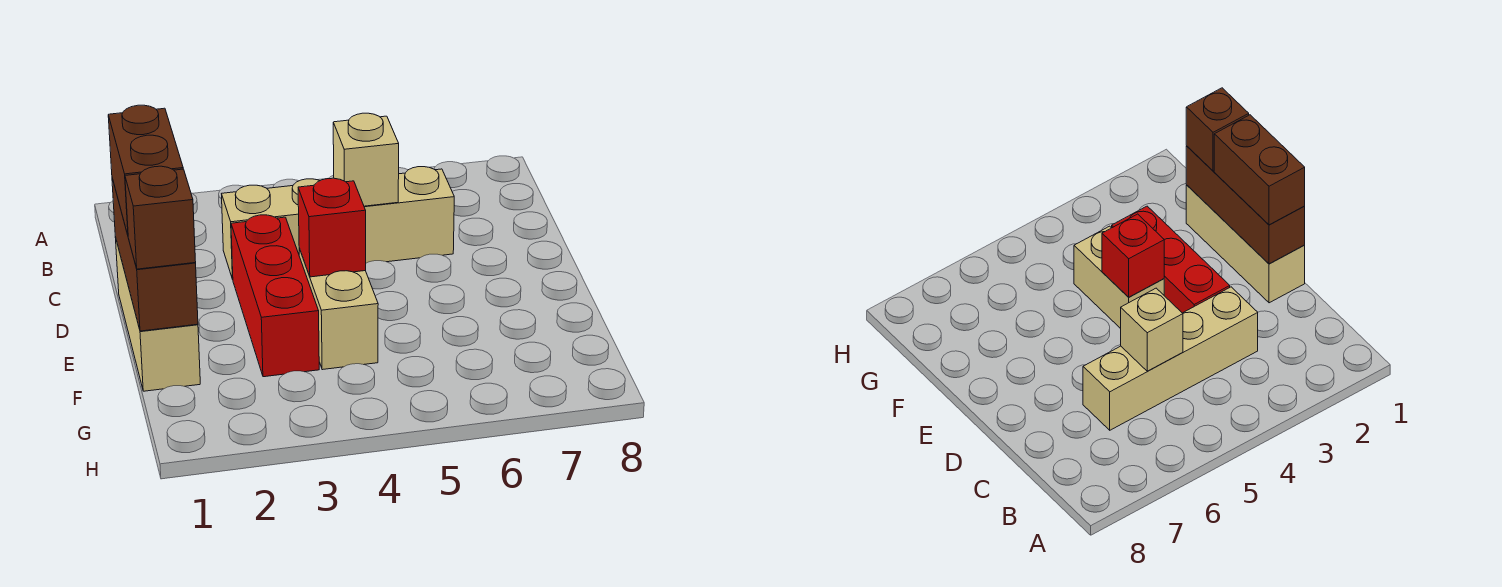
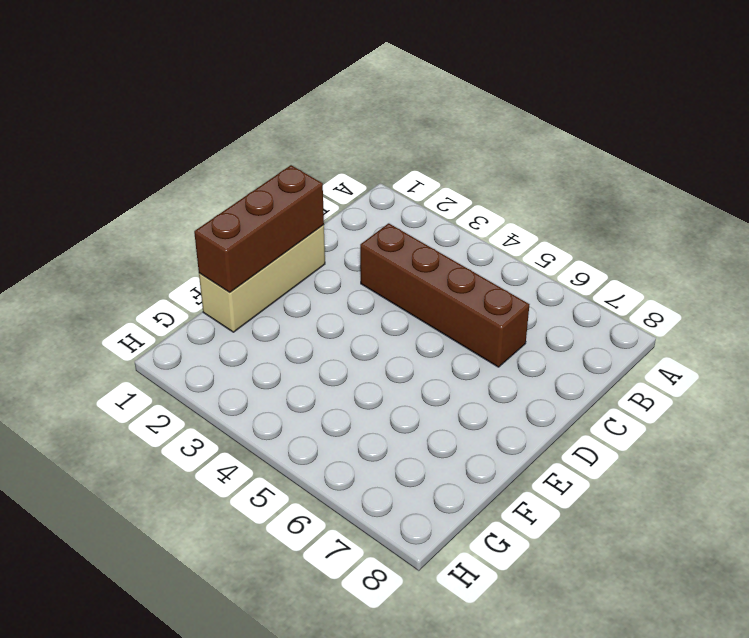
brown brick C3:C6 level 1 -> tan brick C3:C6 level 1
none -> red brick D3:F3 level 1
none -> tan brick E4:F4 level 1

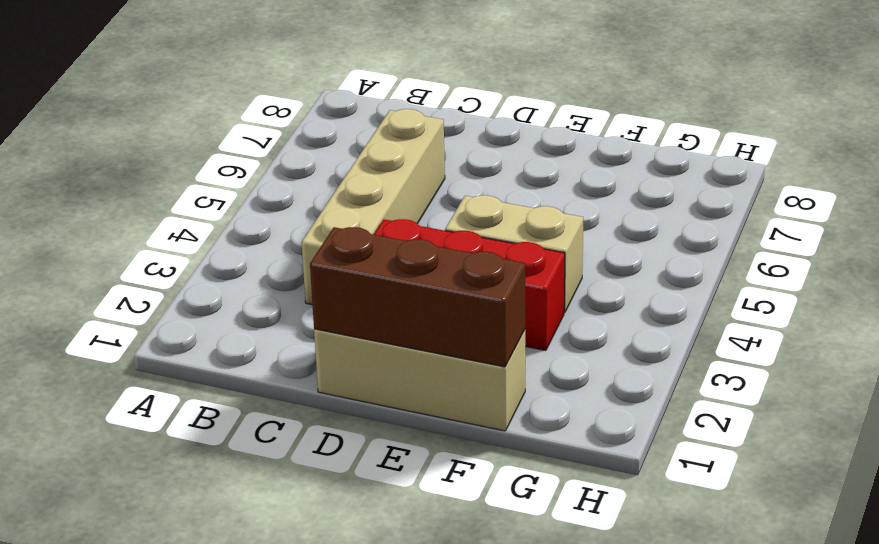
none -> tan brick C5 level 2
none -> red brick E4 level 2

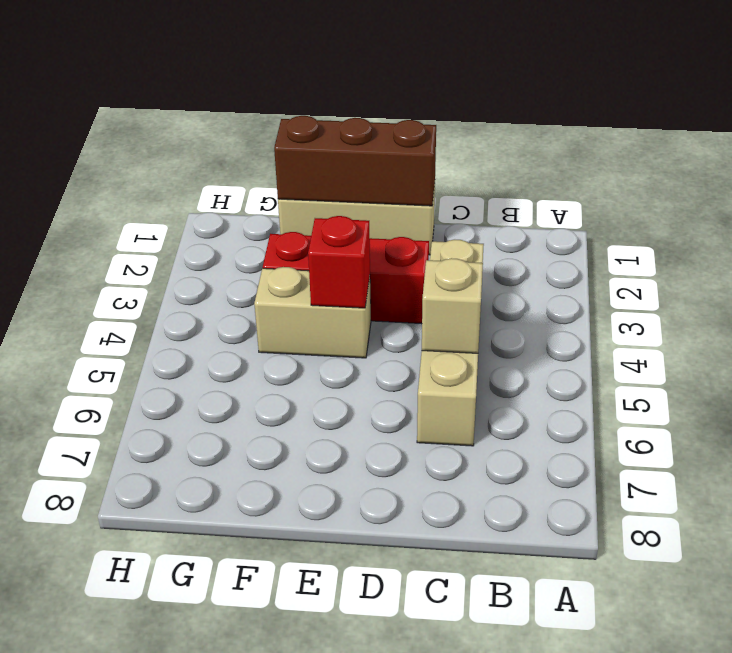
none -> brown brick D1:E1 level 3
none -> brown brick F1 level 3

